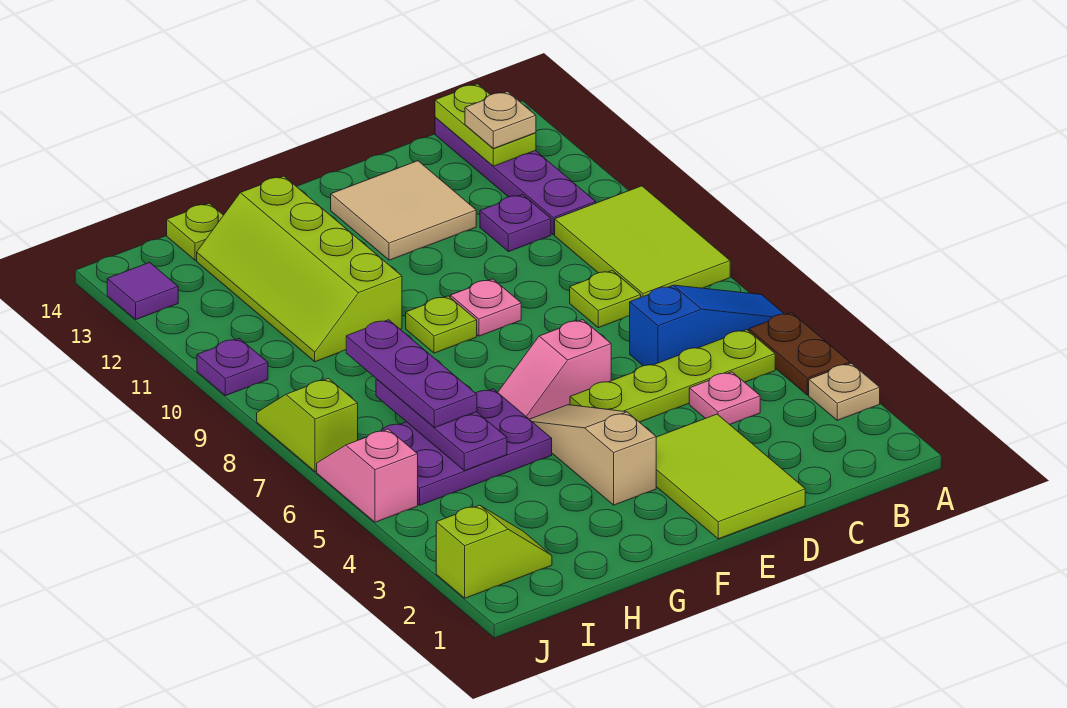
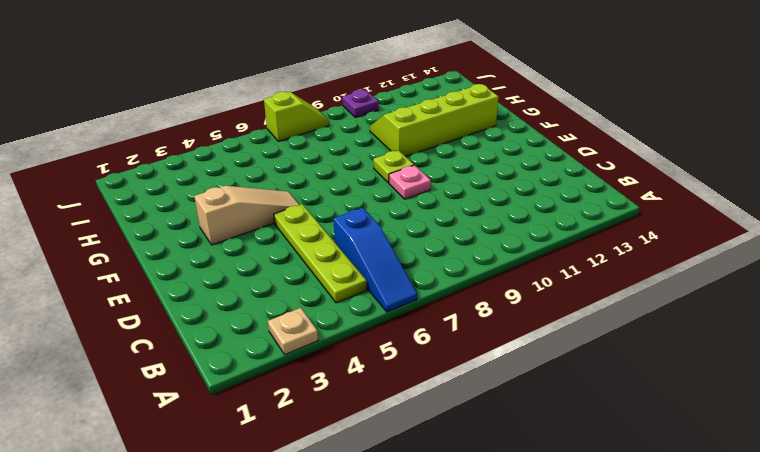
none -> brown plate A4:A5 level 1
none -> lime tile A8:B10 level 1
none -> purple plate B11:B14 level 1

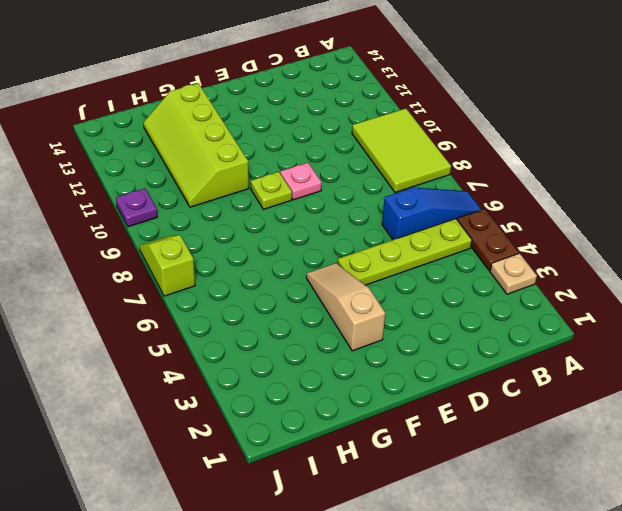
none -> purple plate B11:B14 level 1
none -> pink plate C4 level 1
none -> lime plate C8 level 1

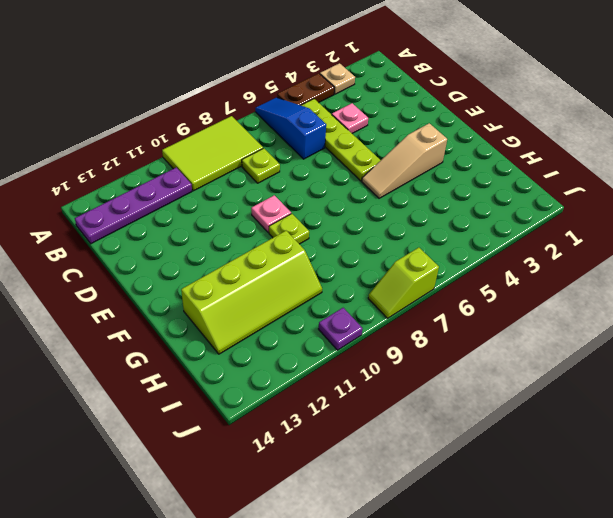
none -> purple plate C11 level 1
none -> lime tile D1:E3 level 1
none -> tan tile D12:E13 level 1

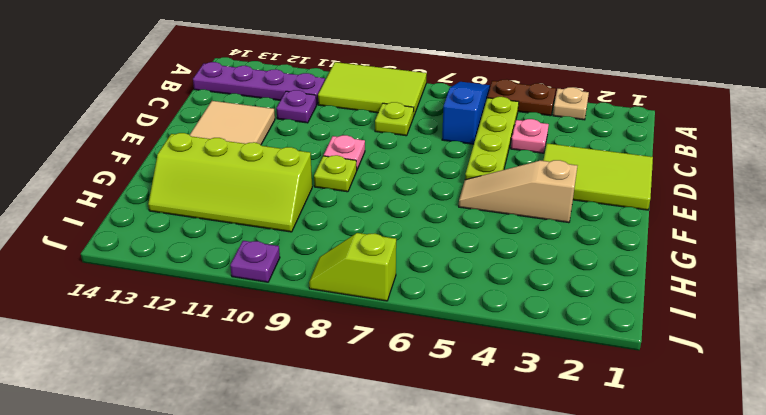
none -> pink slope E6:F6 level 1 top E
none -> purple plate G5:I6 level 1
none -> lime plate H14 level 1

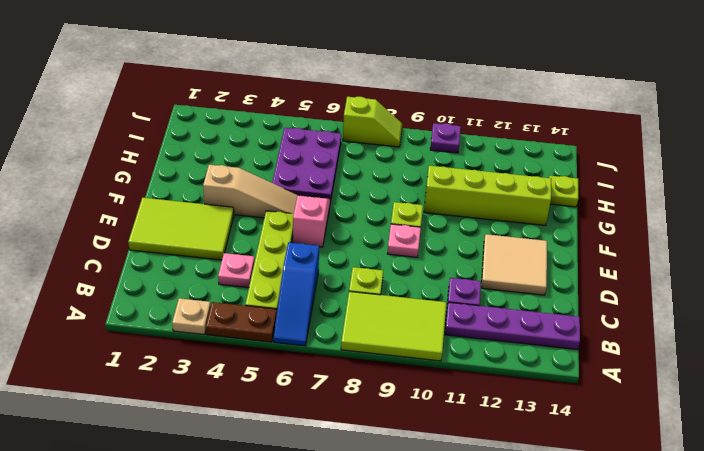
none -> lime slope I2:J2 level 1 top J
none -> pink slope J5:J6 level 1 top 5
none -> purple tile J13 level 1

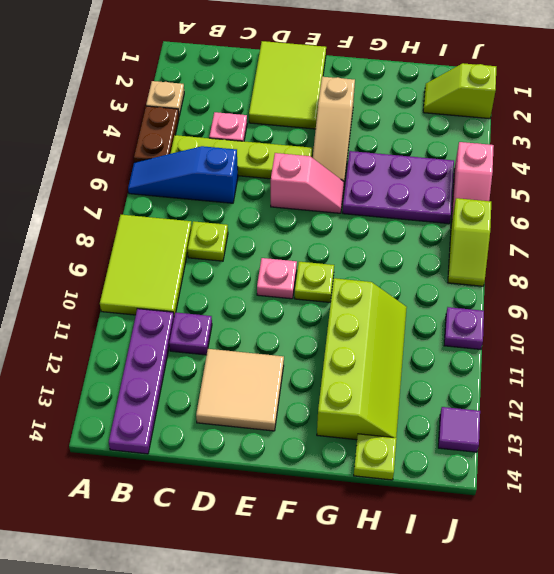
none -> lime plate B13:B14 level 2
none -> purple plate H5:H7 level 2
none -> tan plate B13 level 3

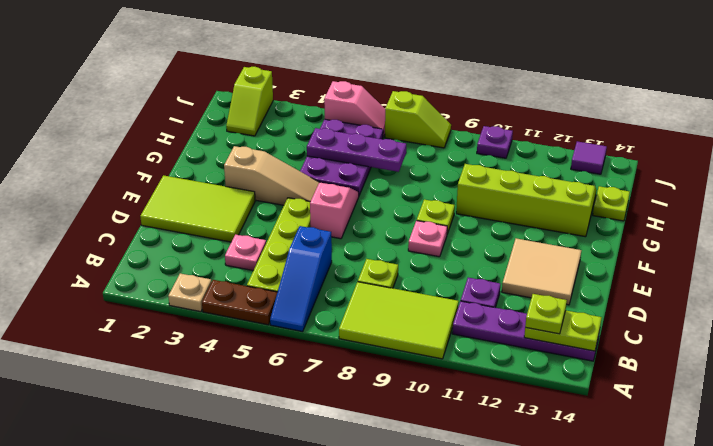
lime plate B13 level 3 -> tan plate B13 level 3
none -> purple plate H6:H8 level 3

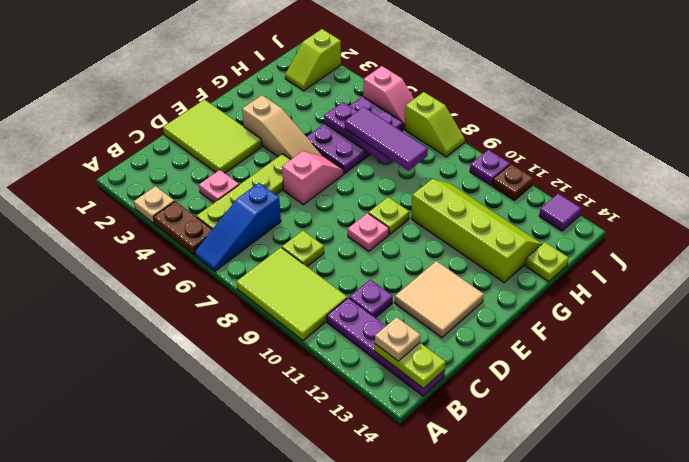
purple tile H6:H8 level 3 -> purple plate H6:H8 level 3
brown plate J11 level 1 -> none

